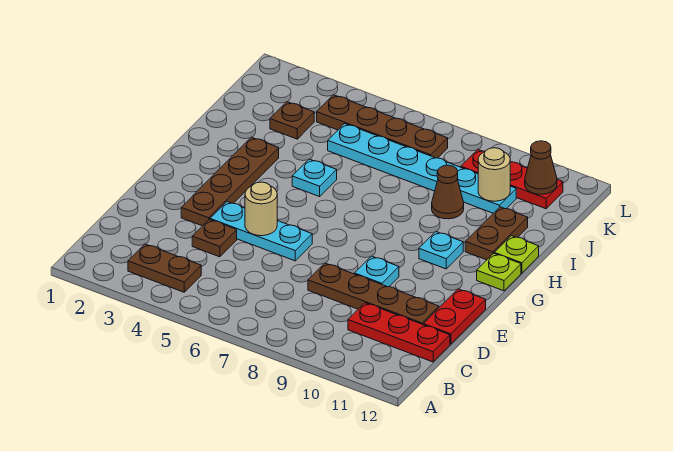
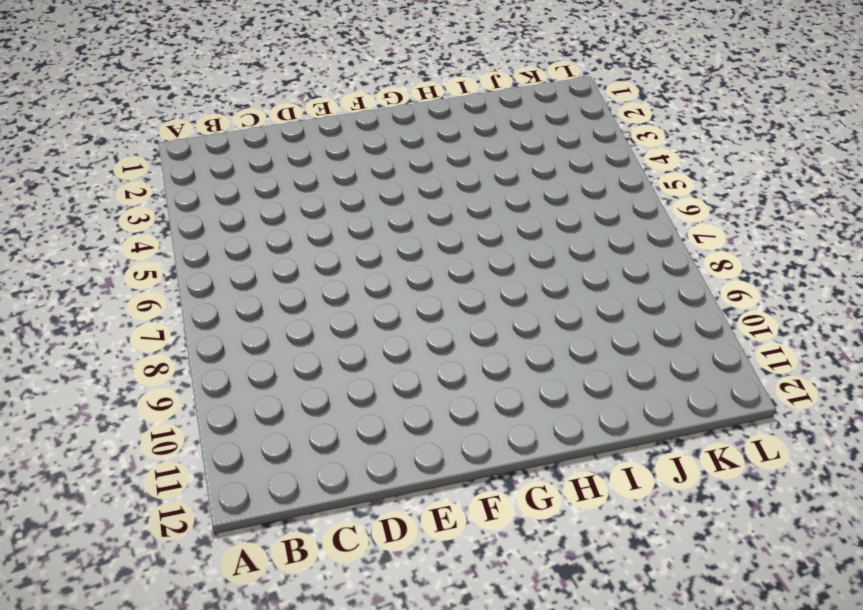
none -> brown plate B3:B4 level 1
none -> red plate C10:C12 level 1
none -> brown plate D4 level 1

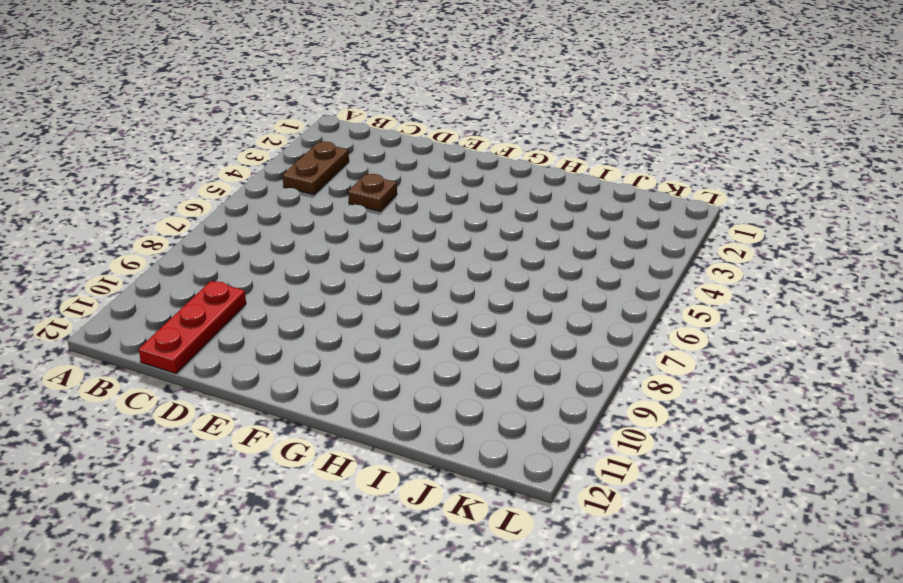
none -> brown plate D8:D11 level 1
none -> red plate D12:E12 level 1
none -> brown plate E3:H3 level 1

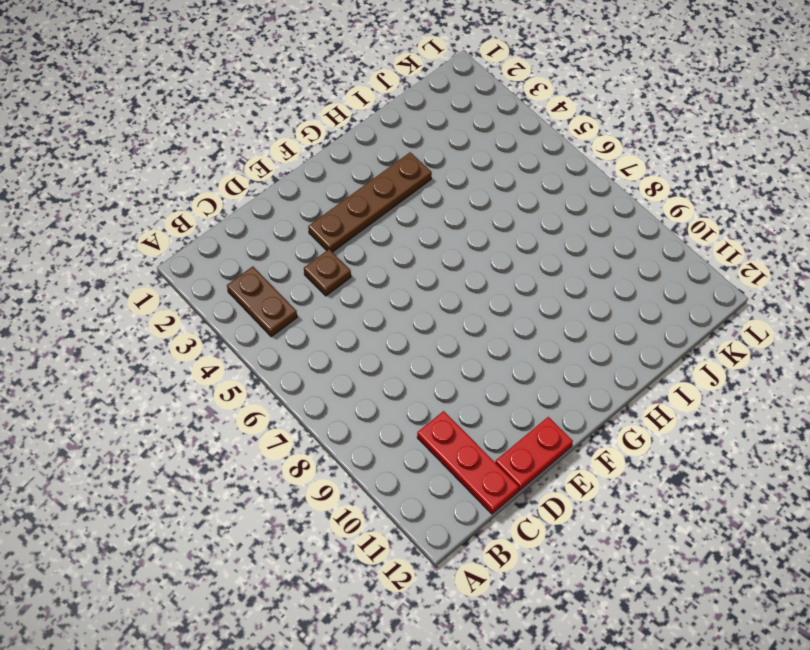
none -> brown plate D8:D11 level 1
none -> cyan plate E4:E6 level 1
none -> cyan plate E9 level 1

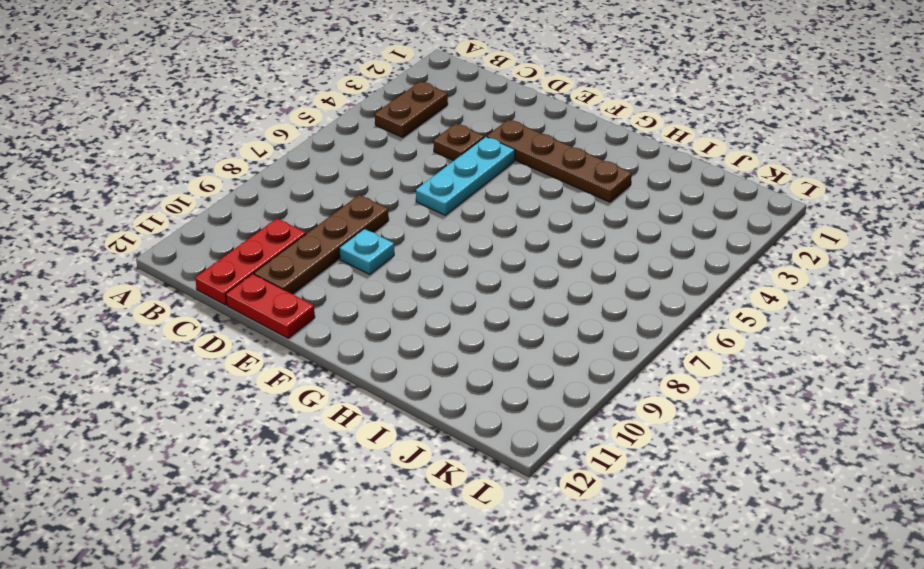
none -> cyan plate G10 level 1
none -> lime plate G12 level 1
none -> cyan plate H5 level 1

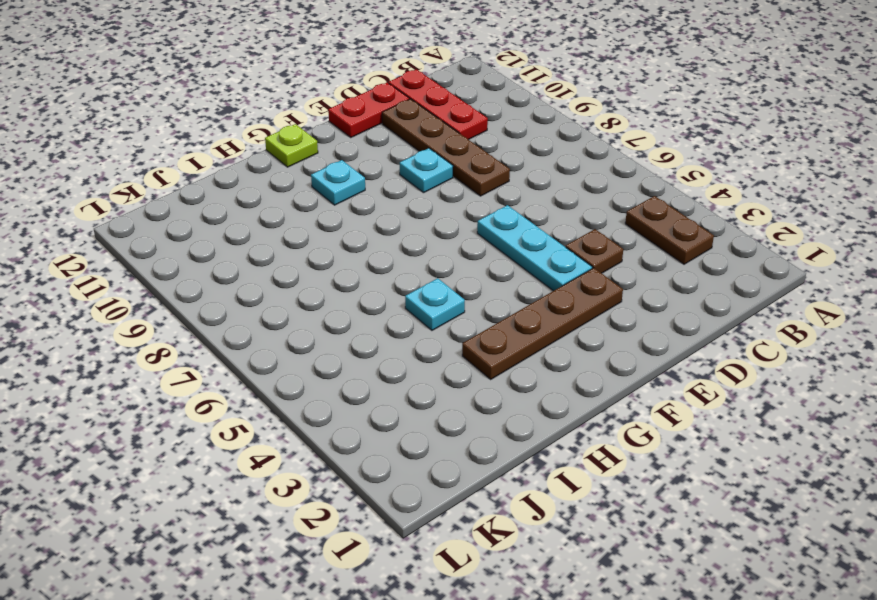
none -> brown plate H11:I11 level 1
none -> lime plate H12 level 1
none -> brown cone I9 level 1

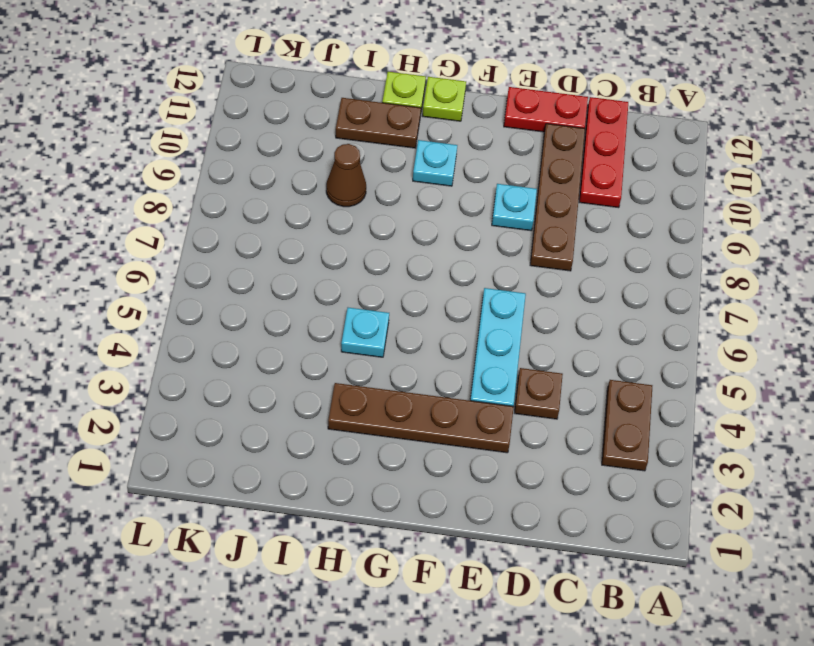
none -> brown plate J3 level 1
none -> cyan plate J5:J10 level 1
none -> brown plate K4:K7 level 1

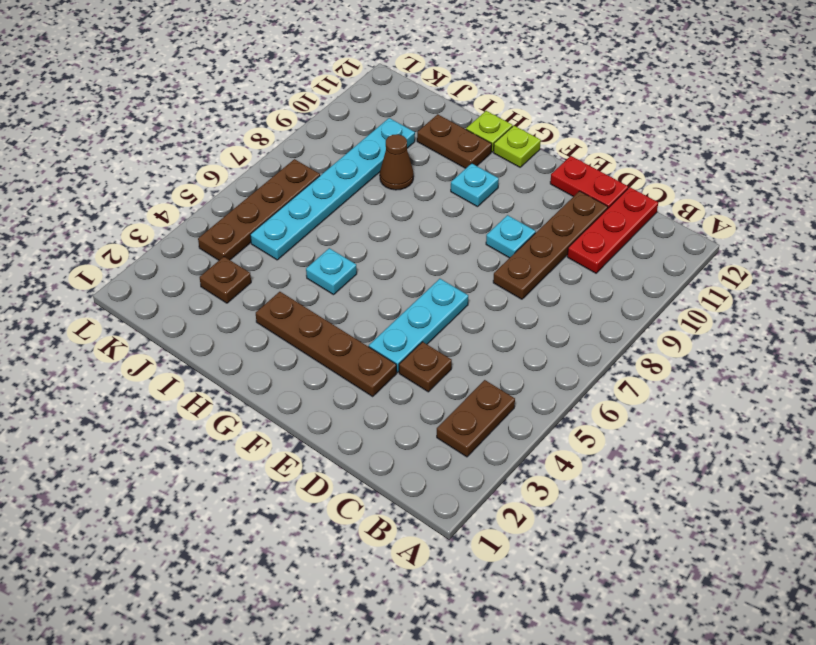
none -> red plate K9:K11 level 1
none -> tan round brick E5 level 2
none -> tan round brick J10 level 2

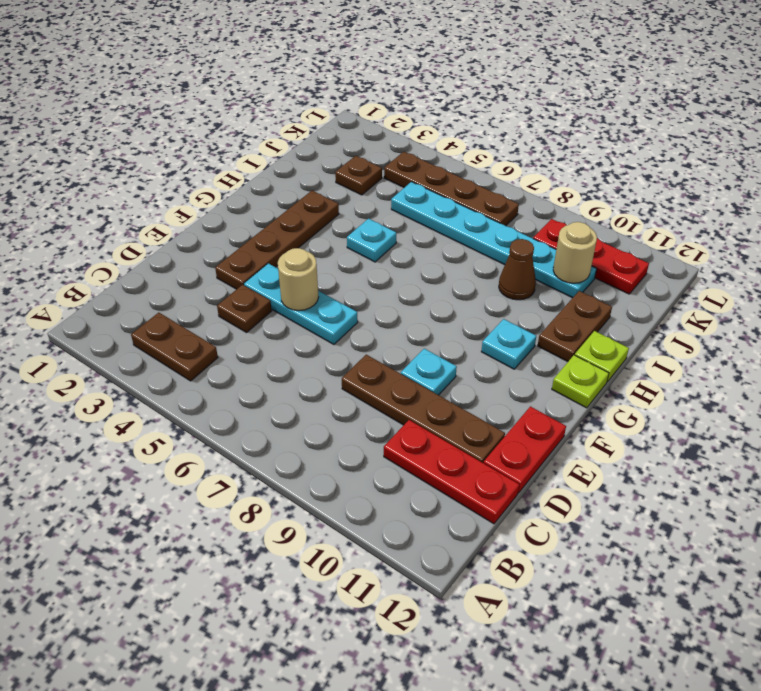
none -> brown cone K11 level 2

